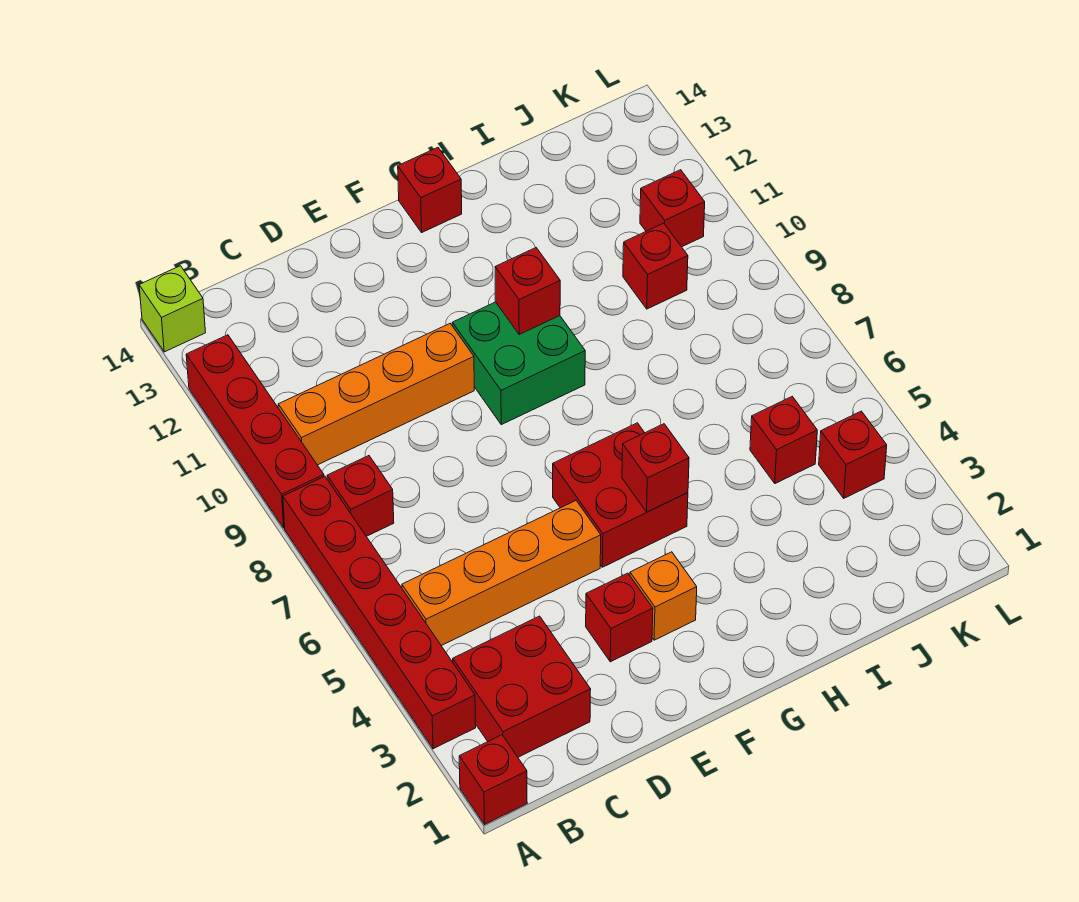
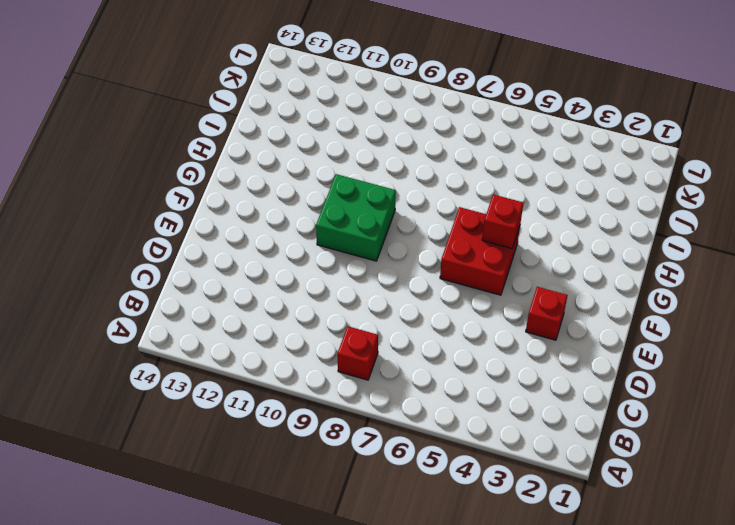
none -> red brick A1 level 1
none -> red brick A3:A8 level 1
none -> red brick A9:A12 level 1

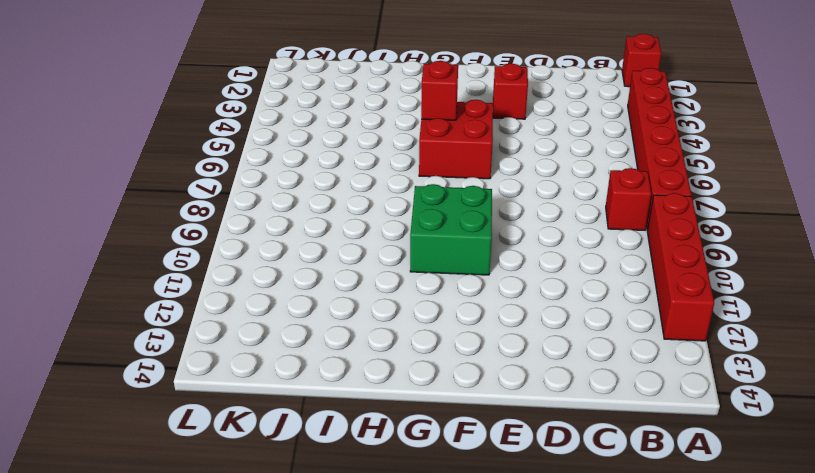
none -> lime brick A14 level 1
none -> red brick B2:C3 level 1
none -> orange brick B5:E5 level 1

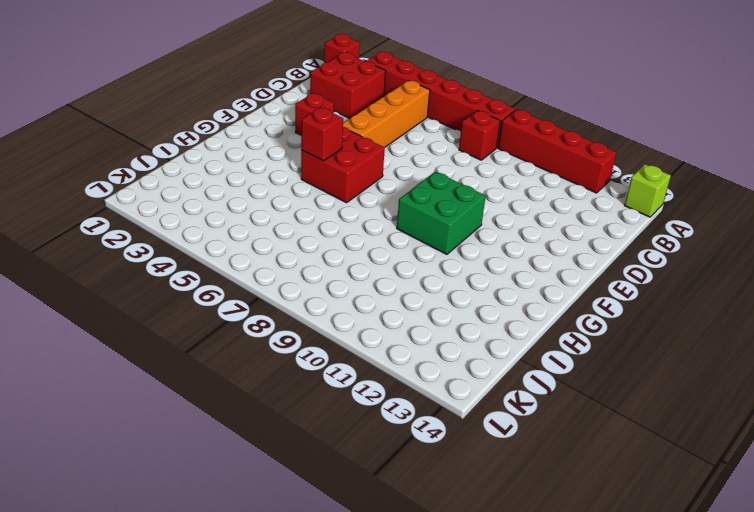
none -> orange brick B10:E10 level 1
none -> orange brick F3 level 1
none -> red brick G14 level 1

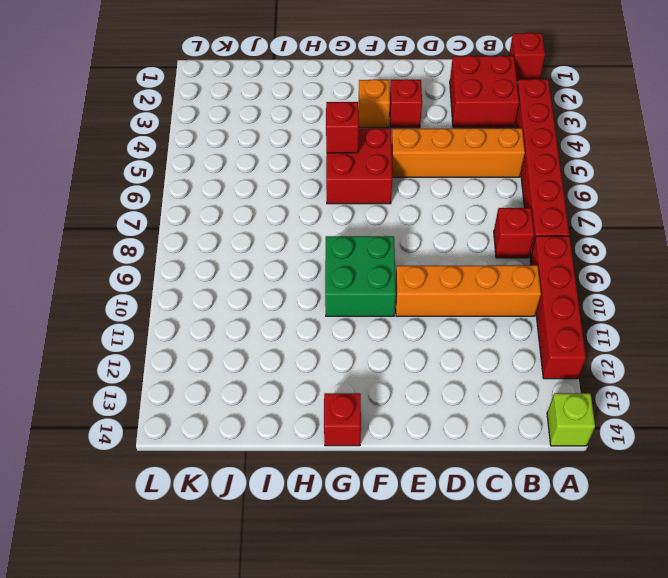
none -> red brick J5 level 1
none -> red brick J10 level 1
none -> red brick K4 level 1

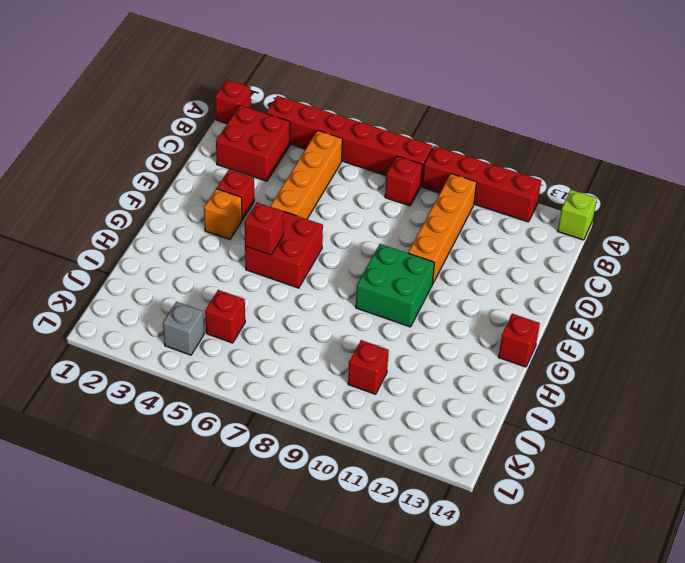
grey brick K4 level 1 -> red brick K4 level 1
none -> red brick K11 level 1
none -> red brick G10 level 2

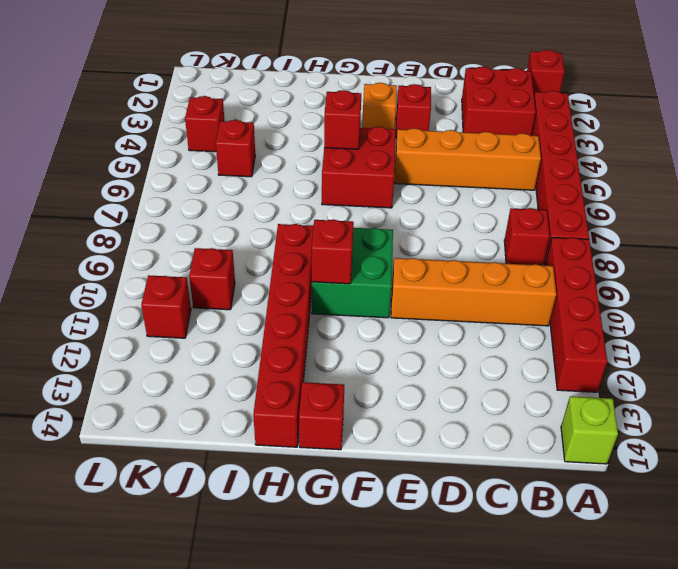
red brick H9:H14 level 1 -> none

